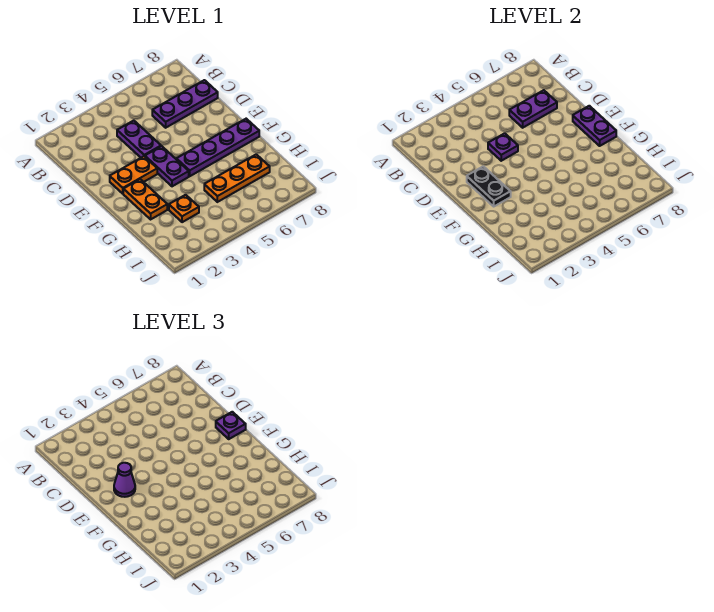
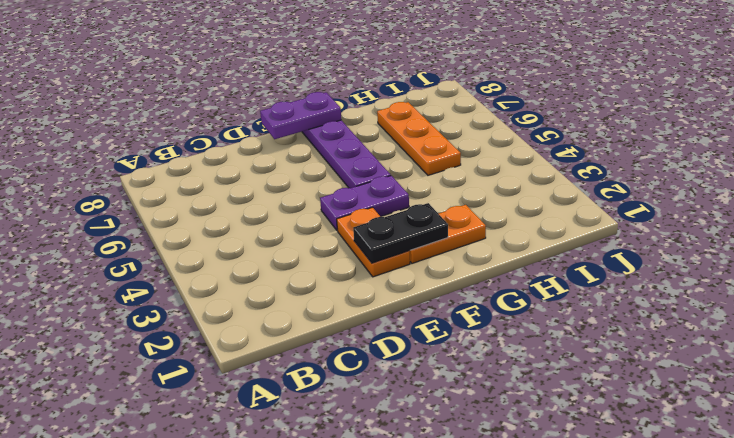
none -> purple plate C4:D4 level 1
none -> purple plate C6:C8 level 1
none -> orange plate H3 level 1

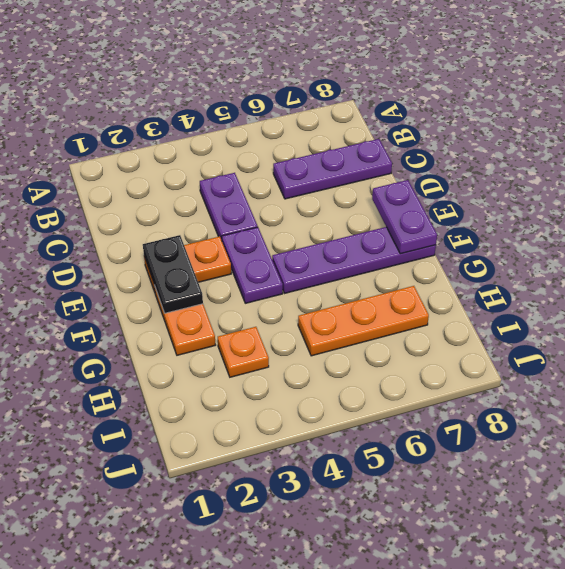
none -> purple plate C6:C7 level 2
none -> purple plate D4 level 2
none -> purple cone E2 level 3

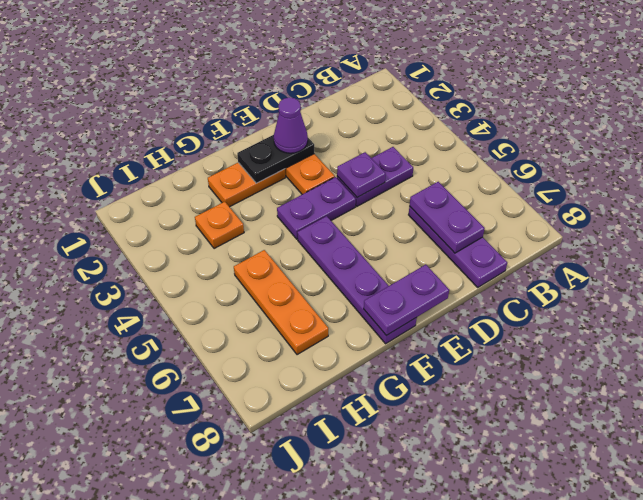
none -> purple plate E8 level 3

